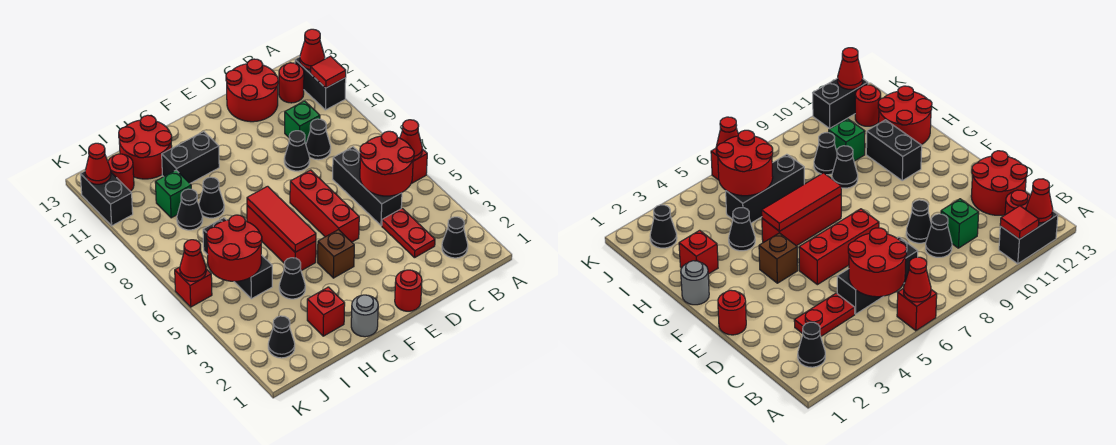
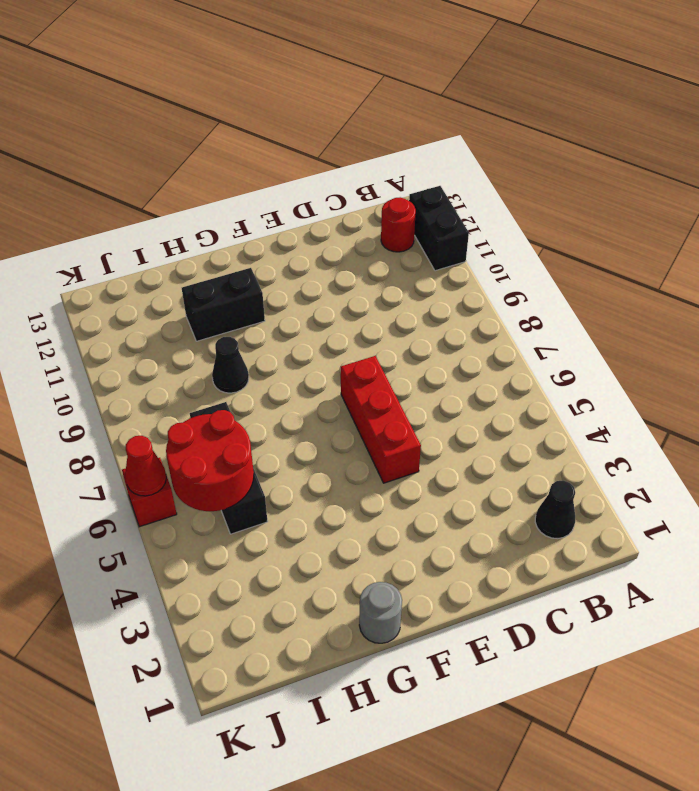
none -> red brick A6 level 1
none -> red plate C3:C4 level 1
none -> black brick C5:C7 level 1
none -> black cone C9 level 1

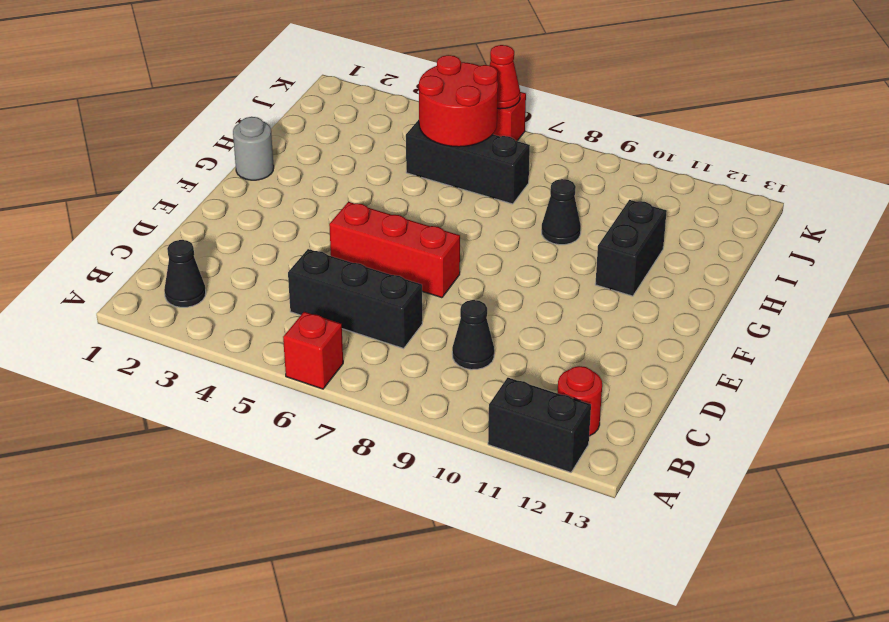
none -> red plate C3:C4 level 1
none -> green brick C10 level 1
none -> red round brick C12:D13 level 1
none -> black cone D9 level 1

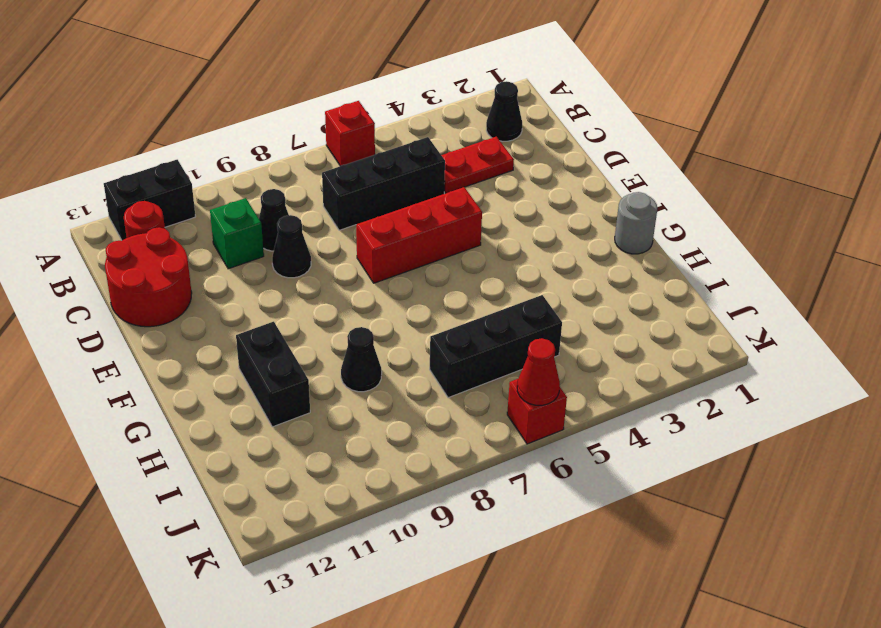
none -> red round brick E1 level 1
none -> brown brick F4 level 1
none -> red brick G5:G7 level 1
none -> red brick H2 level 1

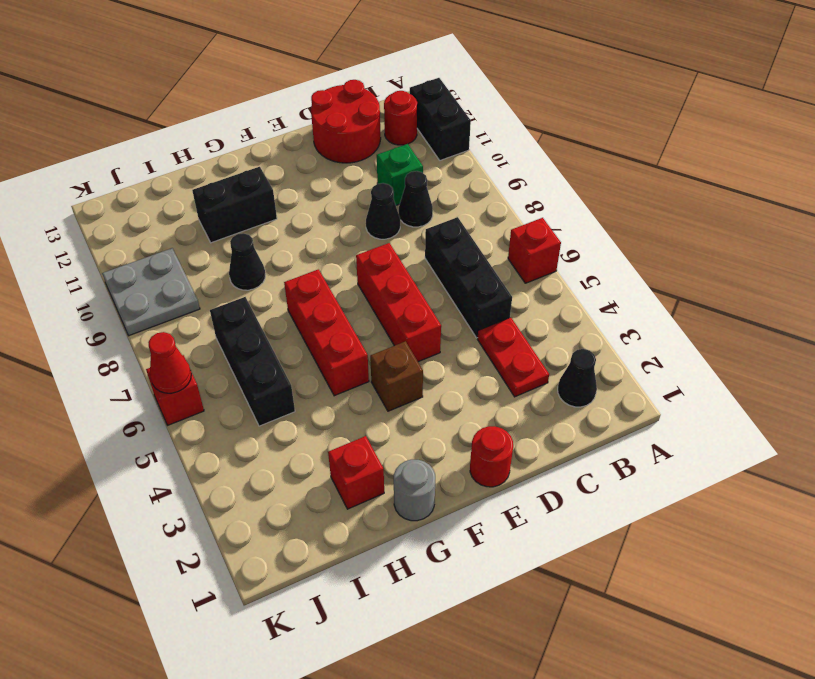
grey plate J9:K10 level 1 -> none
none -> black cone H4 level 1
none -> red round brick H12:I13 level 1
none -> black cone I9 level 1
none -> green brick I10 level 1

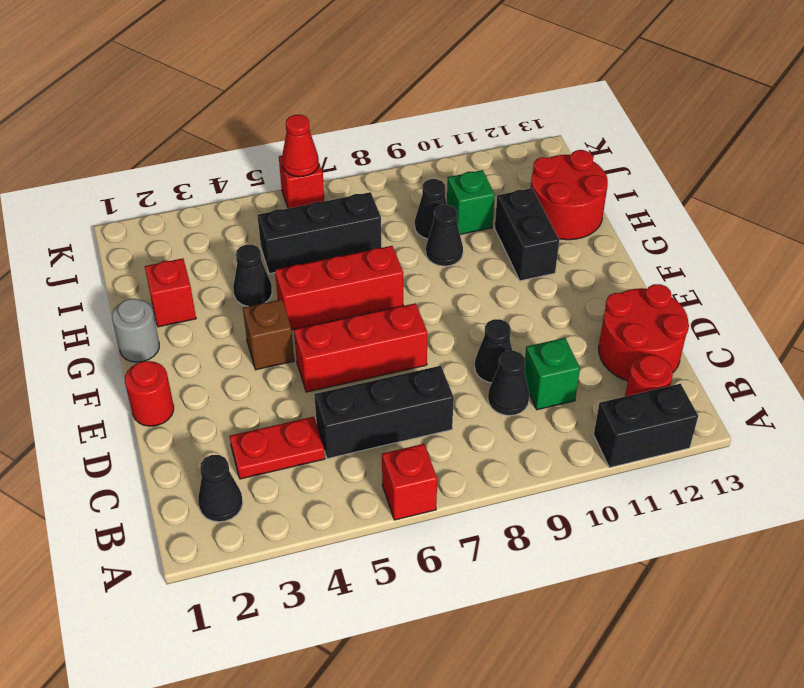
none -> black cone J2 level 1
none -> red round brick J12 level 1
none -> black brick K11:K12 level 1
none -> red cone A6 level 2

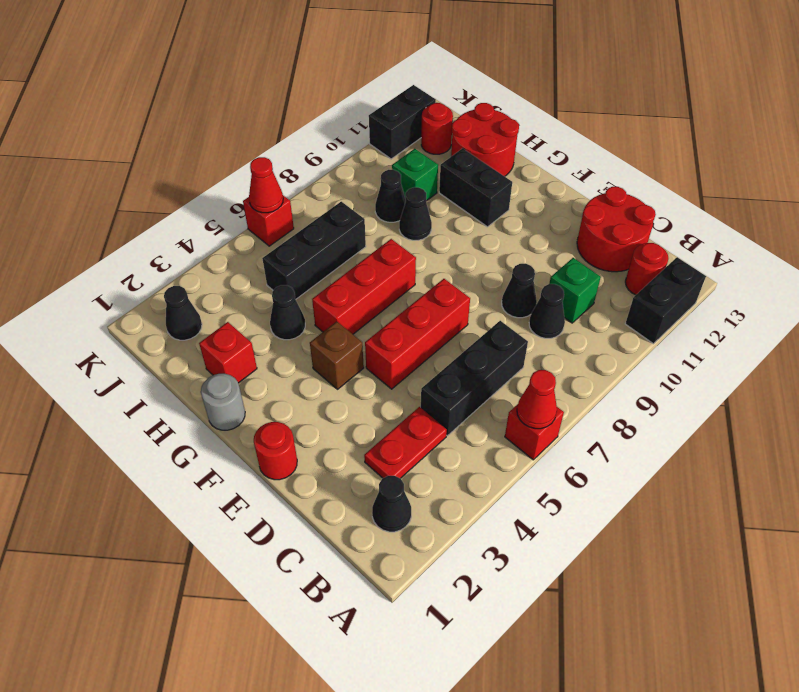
none -> red tile A11 level 2
none -> red cone A12 level 2
none -> red round brick B5:C6 level 2
none -> red tile G5:G7 level 2

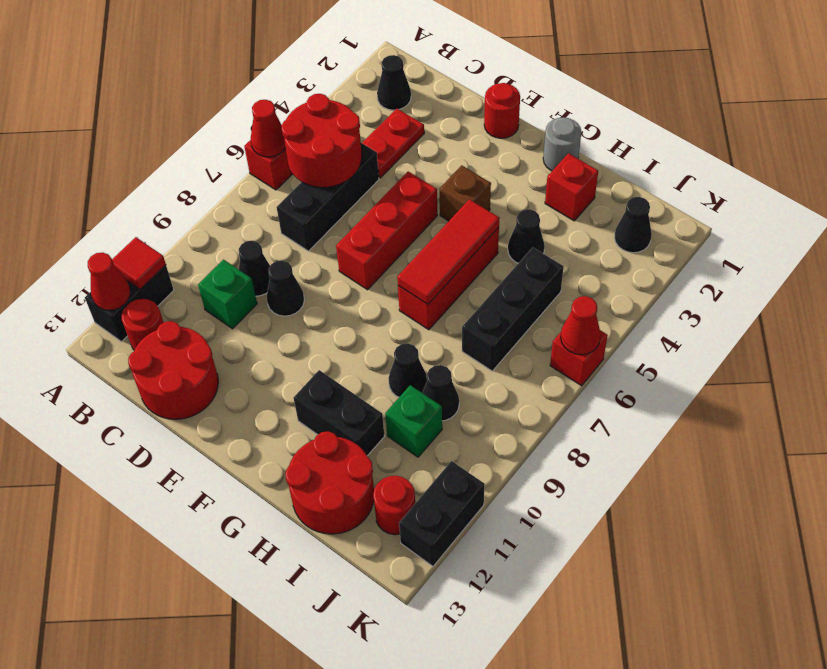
none -> red round brick I5:J6 level 2
none -> red cone K12 level 2

